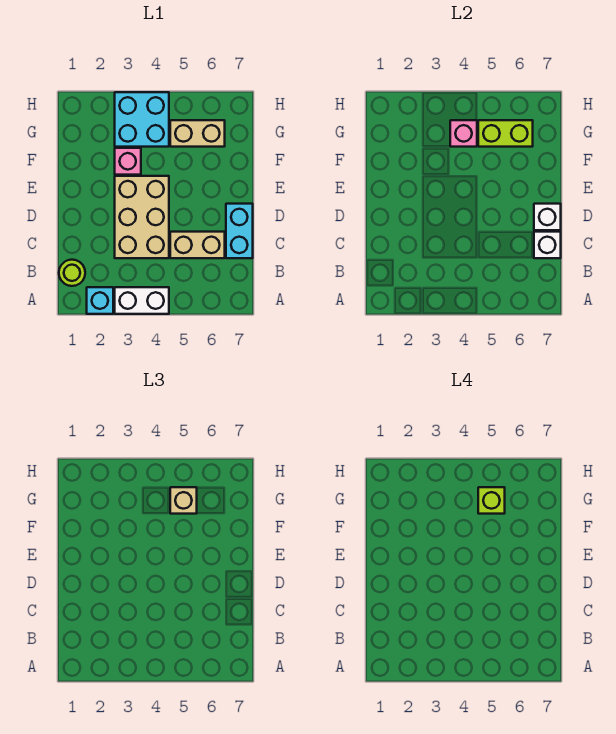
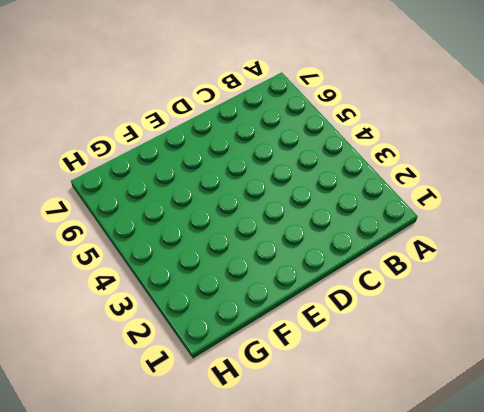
none -> cyan brick A2 level 1
none -> white brick A3:A4 level 1
none -> lime round brick B1 level 1

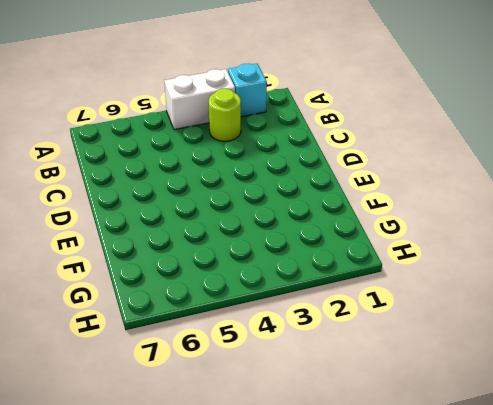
lime round brick B3 level 1 -> lime round brick B1 level 1
none -> tan brick C3:E4 level 1
none -> tan brick C5:C6 level 1
none -> cyan brick C7:D7 level 1

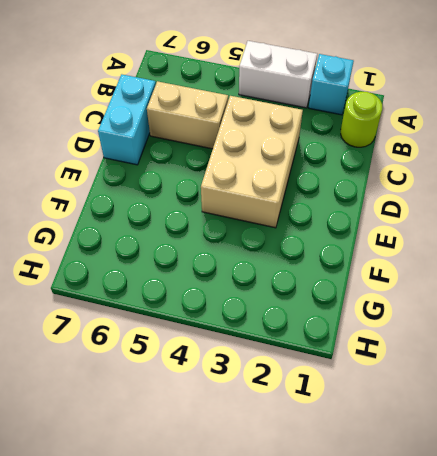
none -> pink brick F3 level 1
none -> cyan brick G3:H4 level 1
none -> tan brick G5:G6 level 1

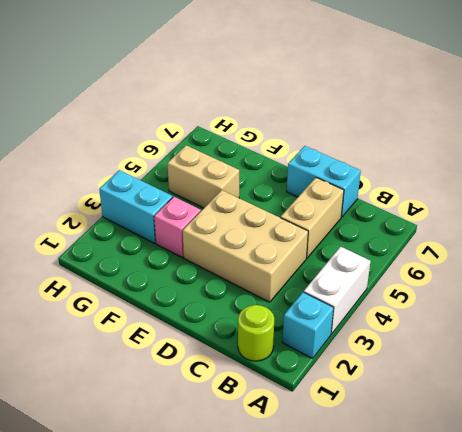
tan brick F5:G5 level 1 -> tan brick G5:G6 level 1
cyan brick G3:H3 level 1 -> cyan brick G3:H4 level 1
none -> white brick C7 level 2
none -> white brick D7 level 2
none -> pink brick G4 level 2

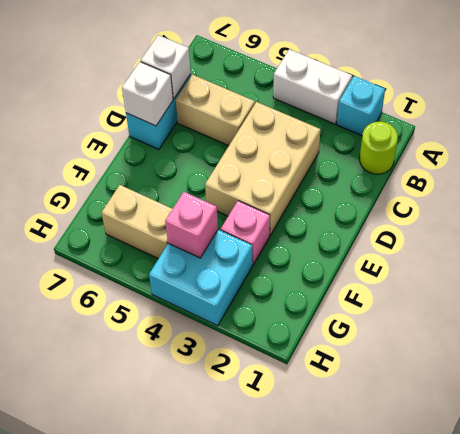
none -> lime brick G5:G6 level 2
none -> tan brick G5 level 3
none -> lime brick G5 level 4

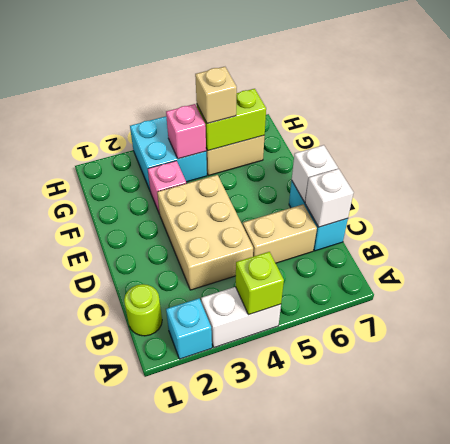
lime brick A4 level 2 -> lime brick G5 level 4

